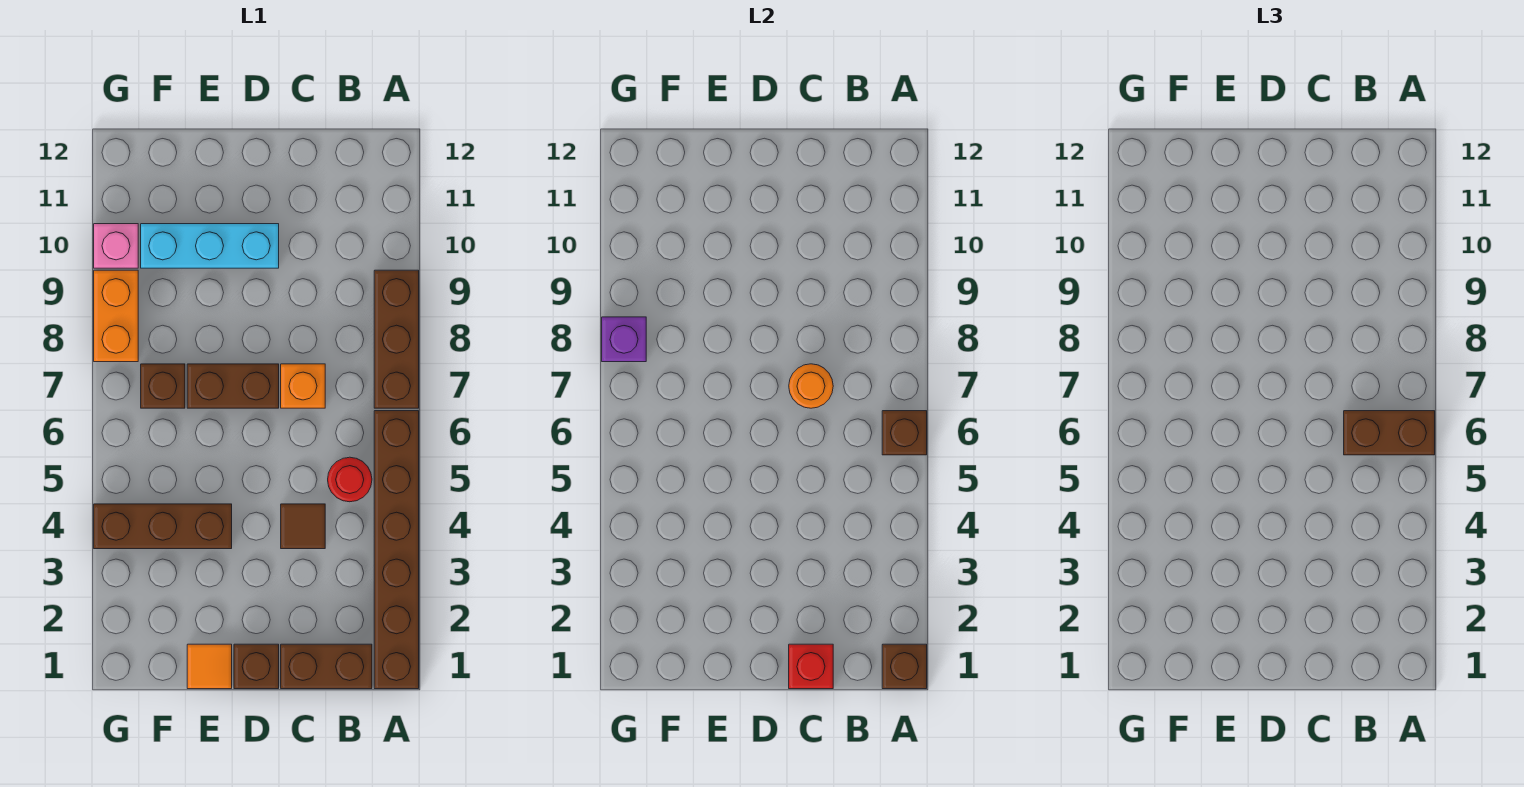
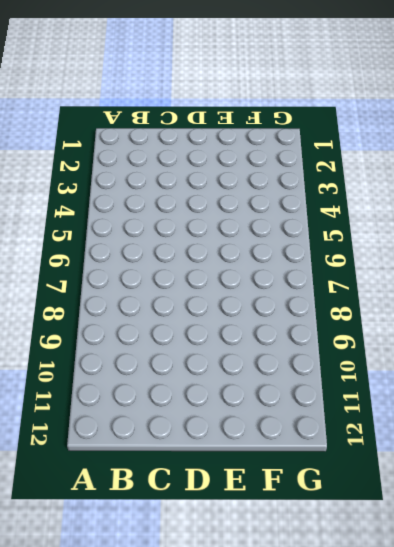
none -> brown brick A1:A6 level 1
none -> brown brick A7:A9 level 1
none -> brown brick B1:C1 level 1

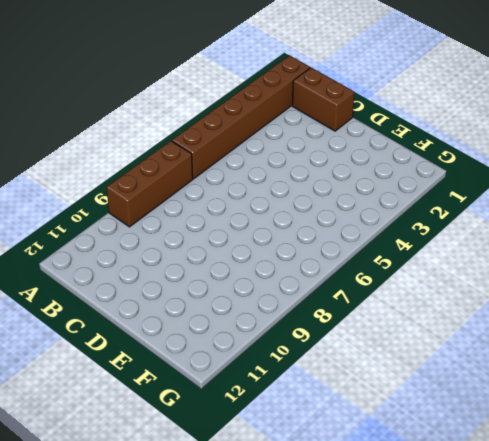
none -> red round brick B5 level 1
none -> brown tile C4 level 1
none -> orange brick C7 level 1

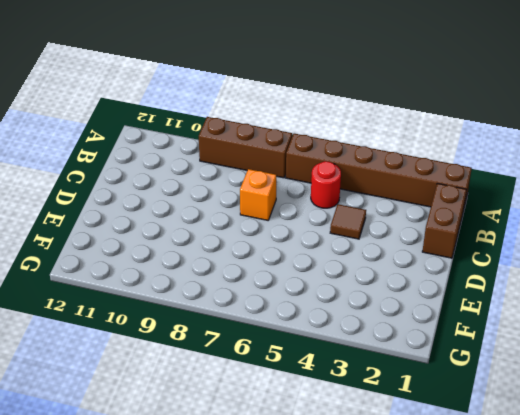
none -> brown brick D1 level 1
none -> brown brick D7:E7 level 1
none -> cyan brick D10:F10 level 1

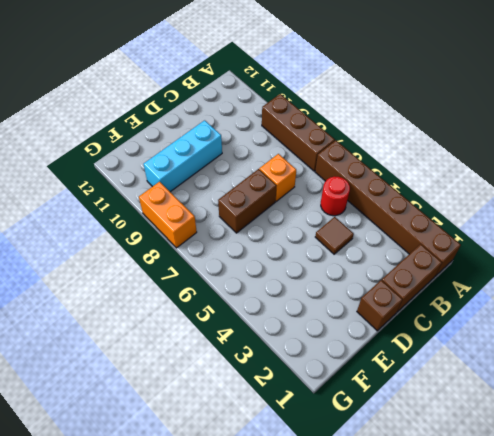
none -> orange tile E1 level 1
none -> brown brick E4:G4 level 1
none -> brown brick F7 level 1

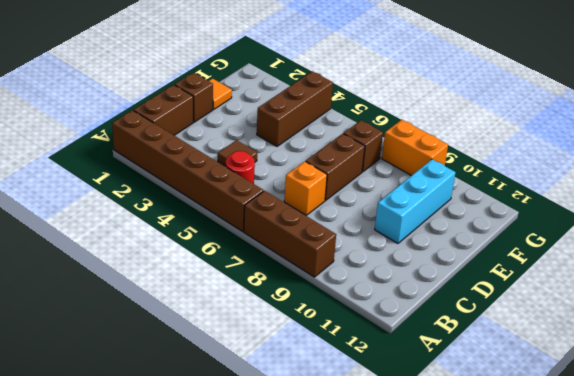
none -> pink brick G10 level 1
none -> brown brick A1 level 2
none -> brown brick A6 level 2

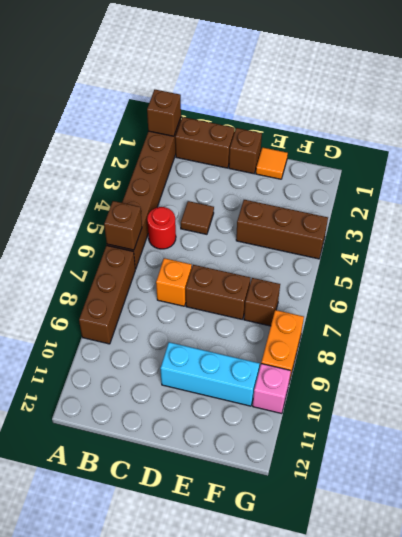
none -> red brick C1 level 2
none -> orange round brick C7 level 2
none -> purple brick G8 level 2

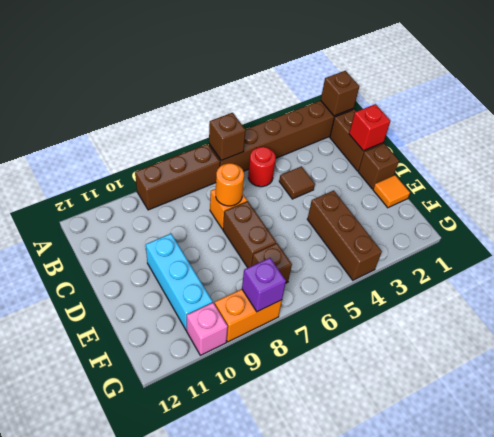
none -> brown brick A6:B6 level 3

